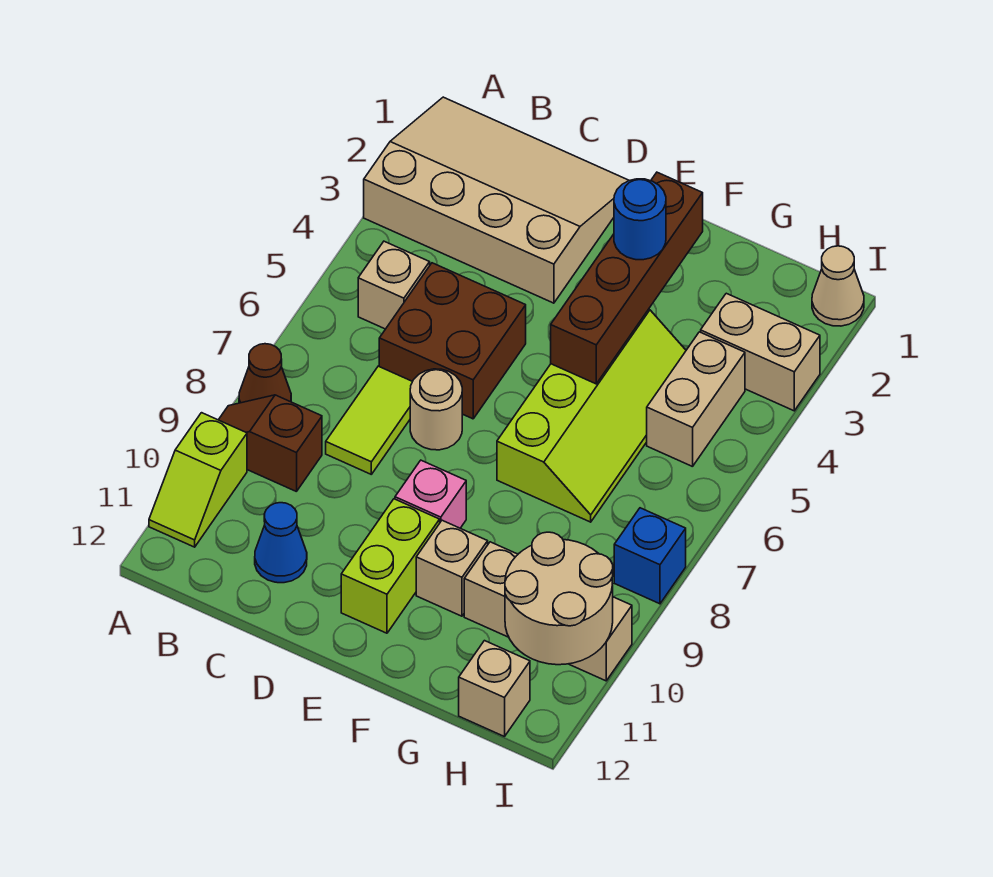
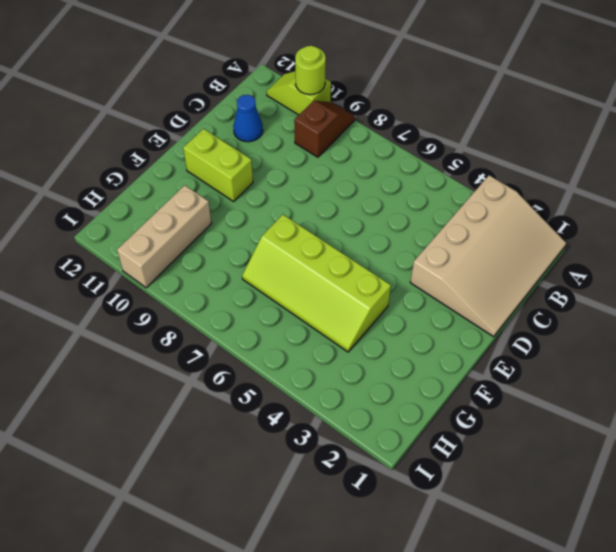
lime round brick A10 level 2 -> none
none -> brown cone A8 level 1
none -> tan brick B5 level 1
none -> brown brick C5:D6 level 1

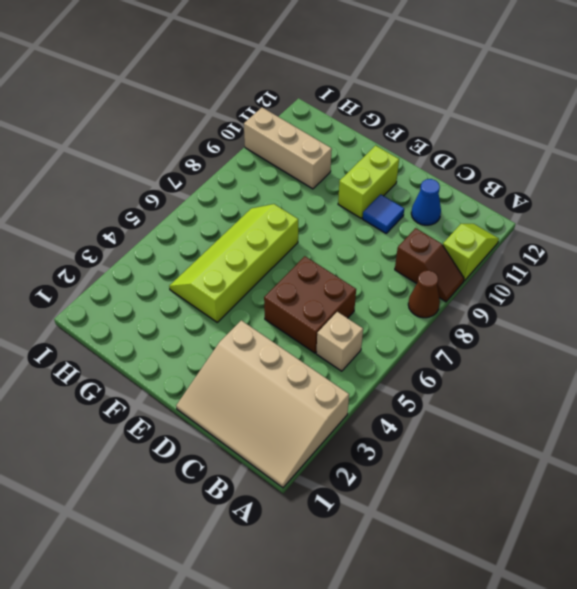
blue tile D10 level 1 -> none
none -> lime tile C7:C8 level 1
none -> tan round brick D7 level 1
none -> pink brick E9 level 1

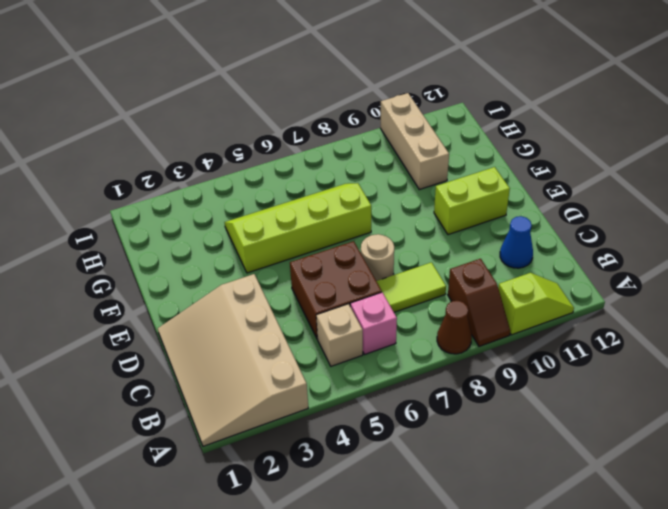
pink brick B6 level 1 -> pink brick E9 level 1
none -> tan brick F10 level 1
none -> tan brick H3:I3 level 1
none -> tan brick H4:H5 level 1

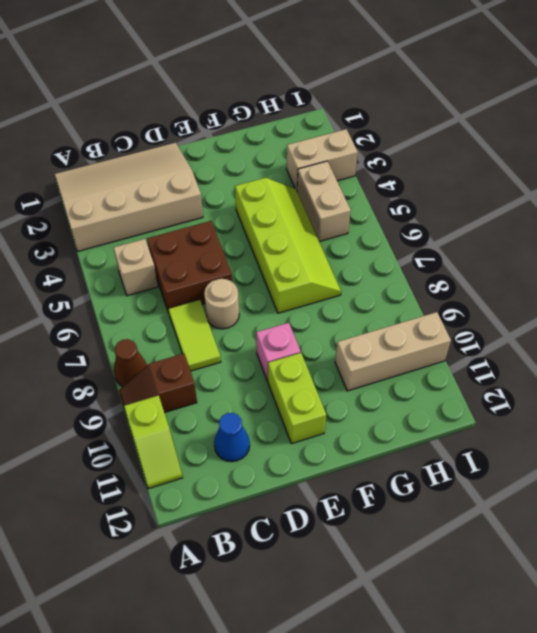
none -> tan brick F10 level 1
none -> tan brick H12 level 1
none -> tan cone I1 level 1

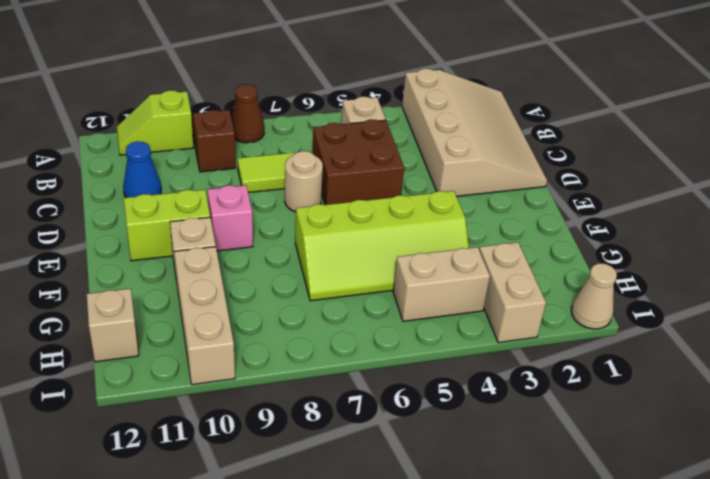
none -> blue brick I8 level 1
none -> brown brick F2:F5 level 2
none -> tan round brick H10:I11 level 2

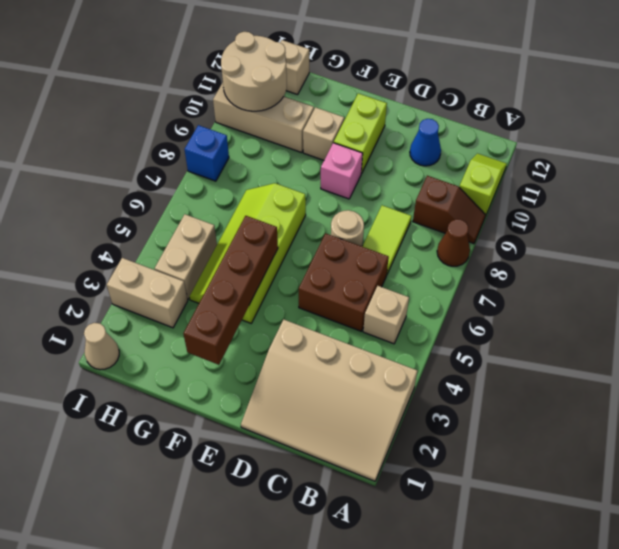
none -> blue round brick F3 level 3

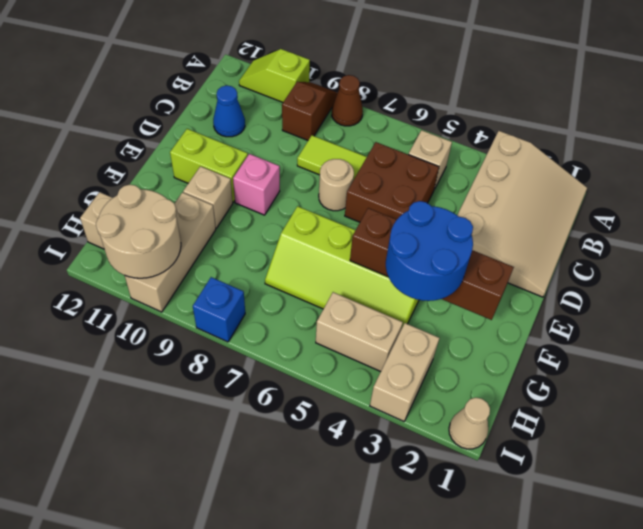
blue round brick F3:G4 level 3 -> blue round brick F3 level 3

